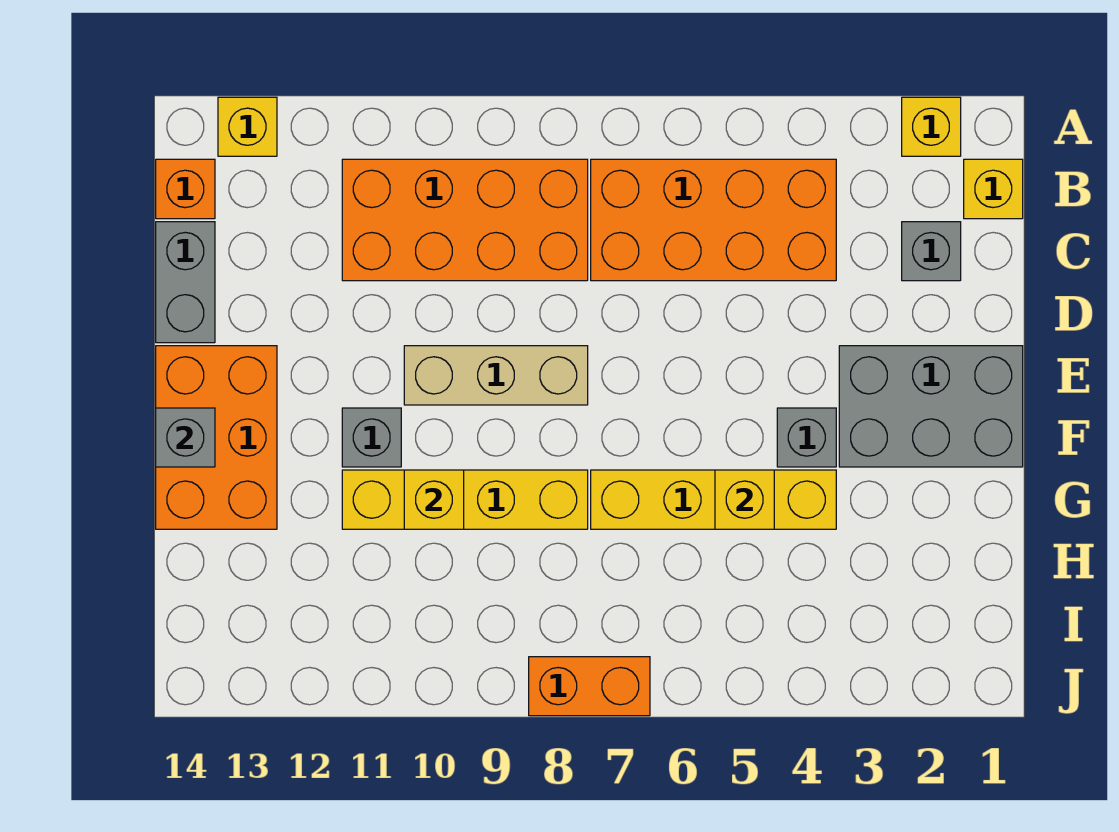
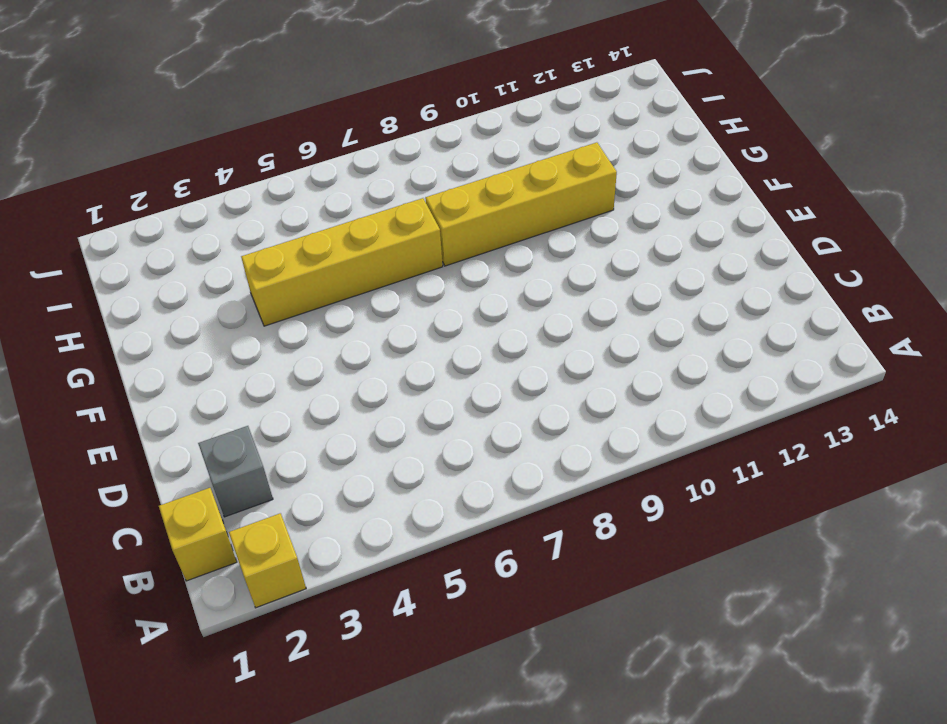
none -> yellow brick A13 level 1
none -> orange brick B4:C7 level 1
none -> orange brick B8:C11 level 1

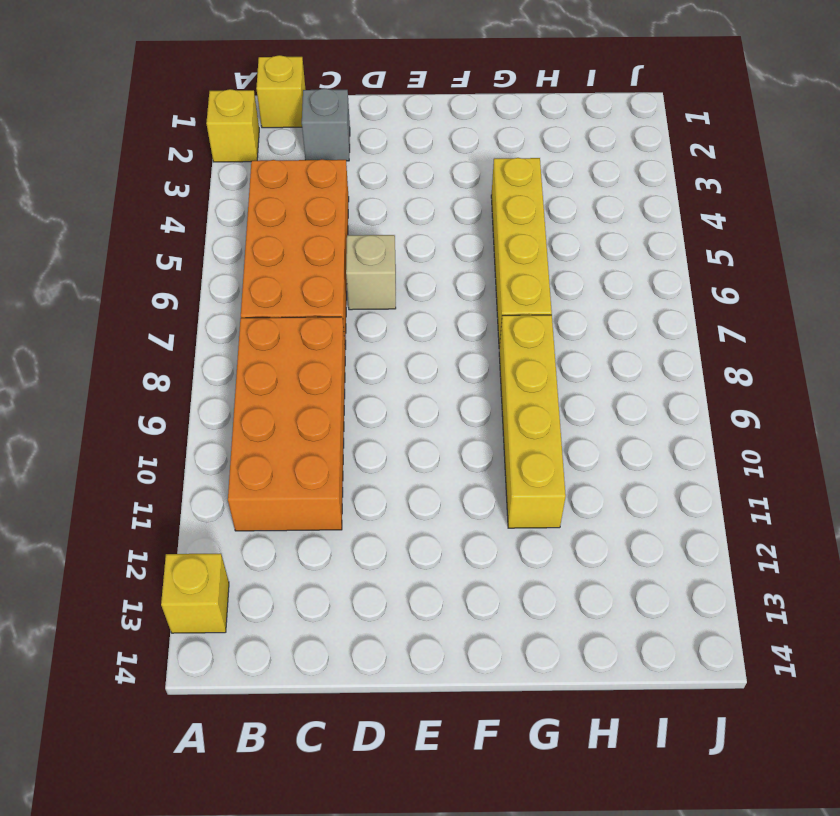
tan brick D6 level 1 -> none
none -> orange brick B14 level 1
none -> grey brick C14:D14 level 1
none -> grey brick E1:F3 level 1

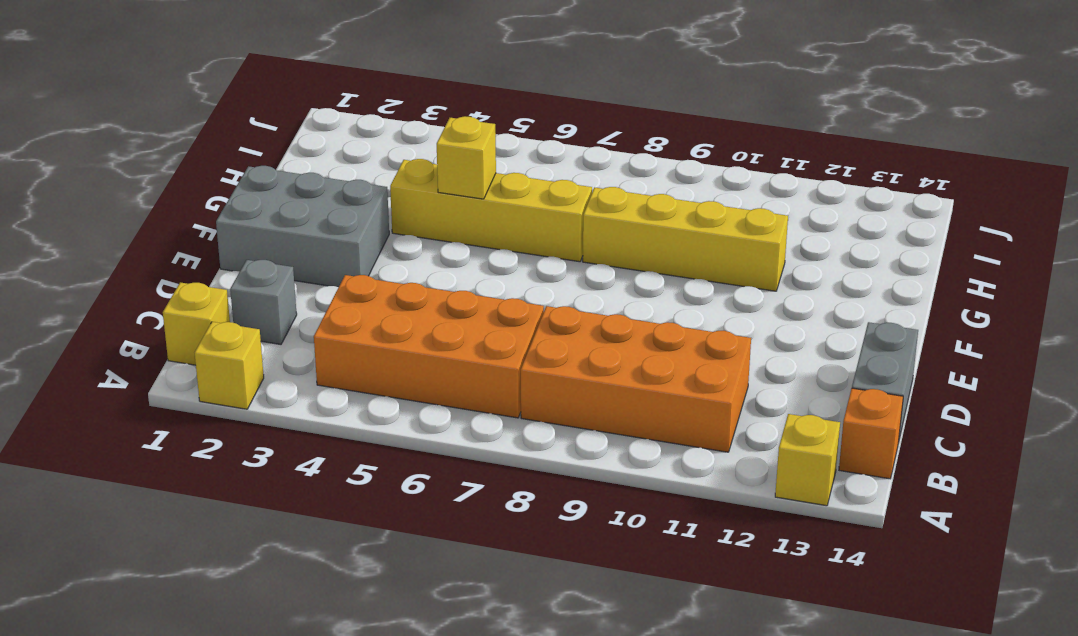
none -> tan brick E8:E10 level 1
none -> orange brick E13:G14 level 1
none -> grey brick F4 level 1

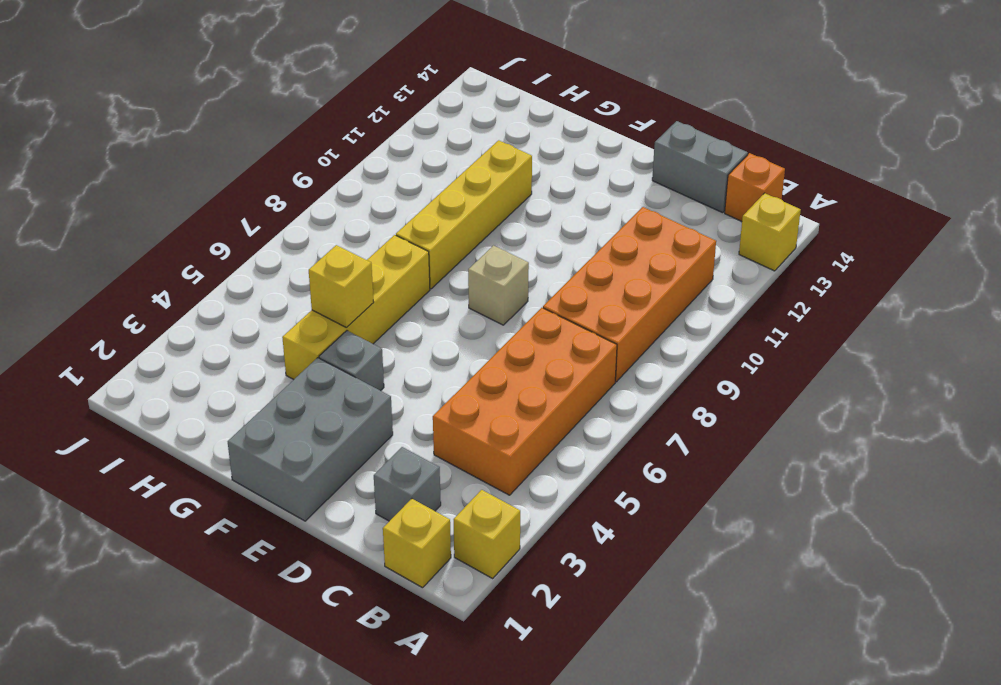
tan brick E8 level 1 -> tan brick E8:E10 level 1
none -> orange brick E13:G14 level 1
none -> grey brick F11 level 1
none -> orange brick J7:J8 level 1

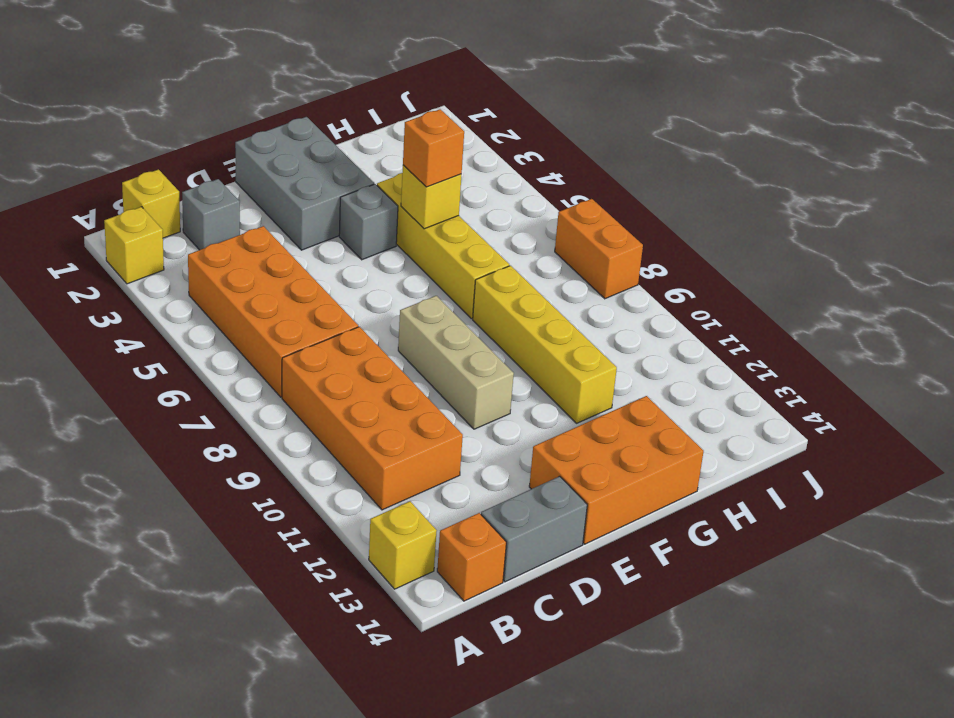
orange brick G5 level 3 -> none
none -> grey brick F11 level 1
none -> grey brick F14 level 2
none -> yellow brick G10 level 2

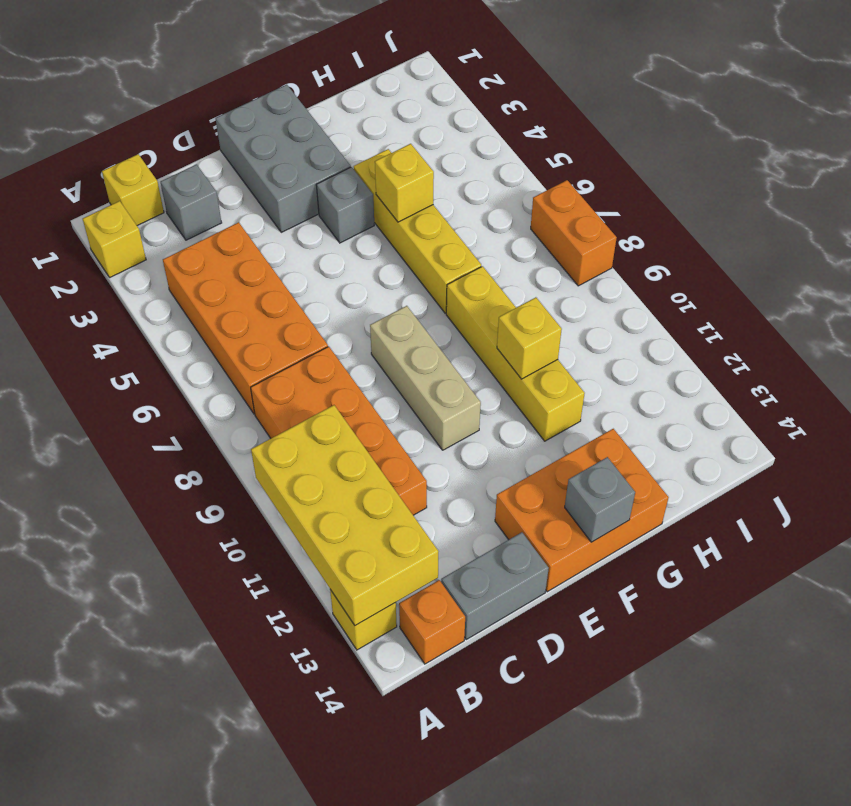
yellow brick A10:B13 level 2 -> none
none -> grey brick F11 level 1

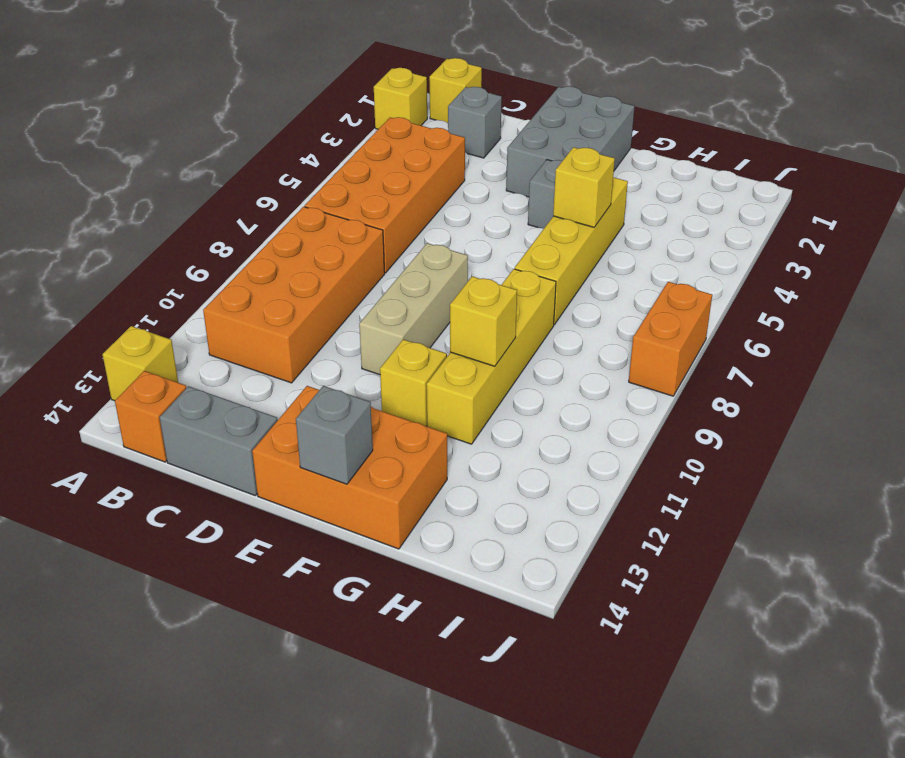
yellow brick F11 level 1 -> grey brick F11 level 1

